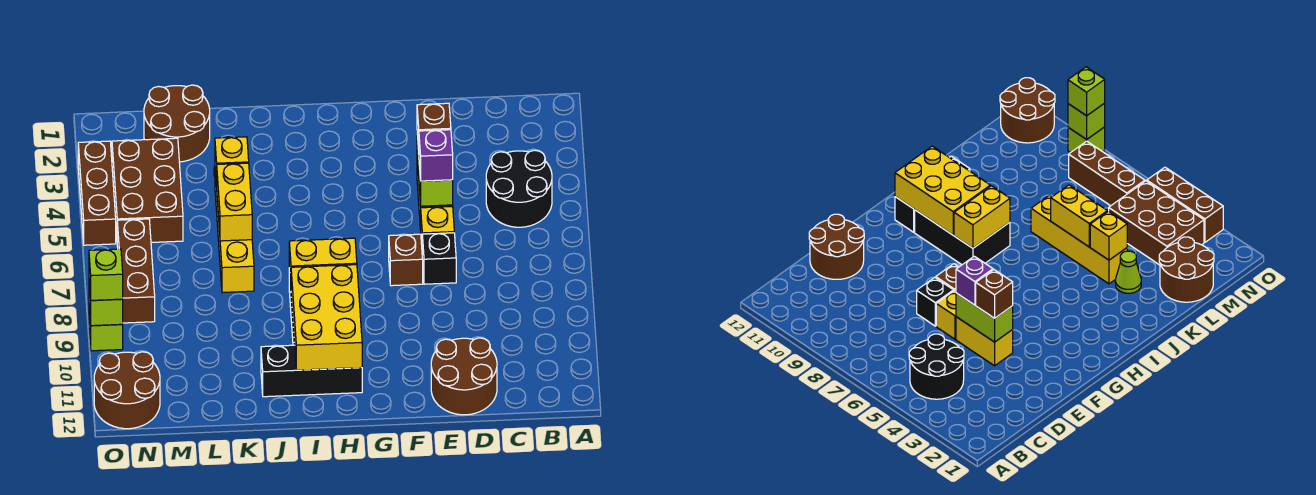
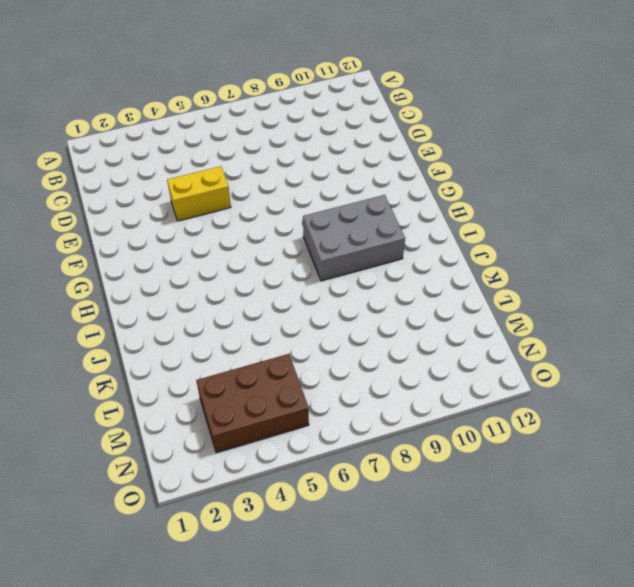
grey brick H8:I10 level 1 -> black brick H8:I10 level 1
none -> black round brick B4:C5 level 1
none -> brown round brick D11:E12 level 1
none -> yellow brick E6 level 1

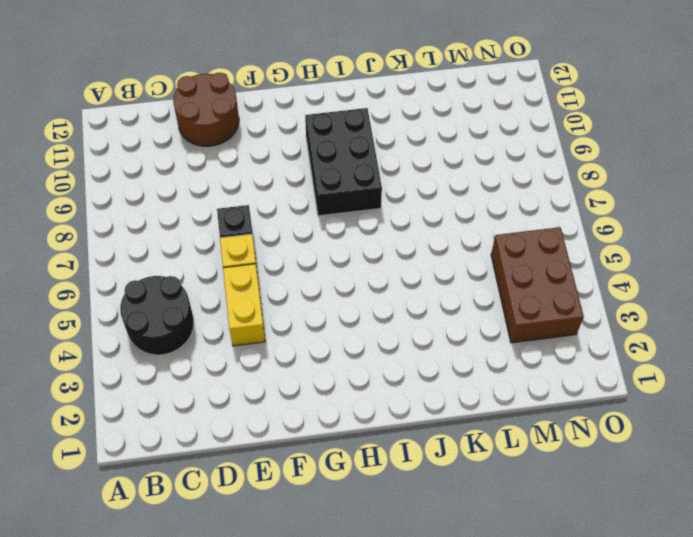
none -> brown brick F7 level 1
none -> black brick H11:J11 level 1
none -> lime cone K3 level 1

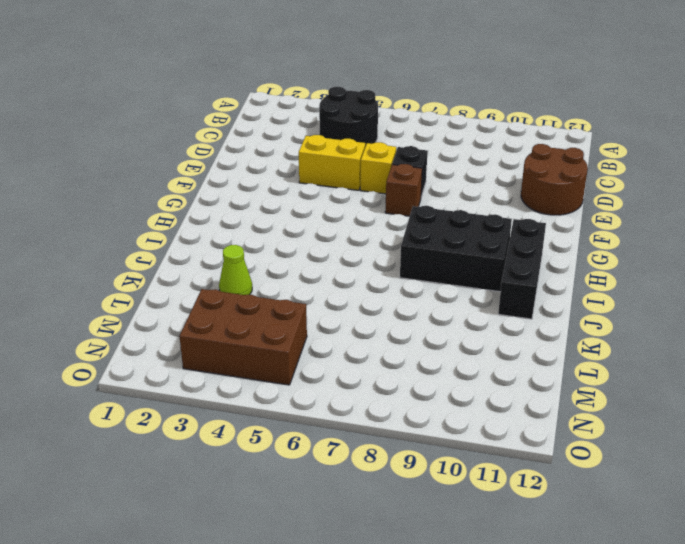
none -> yellow brick K4:K7 level 1
none -> brown round brick L1:M2 level 1
none -> brown brick N6:N8 level 1

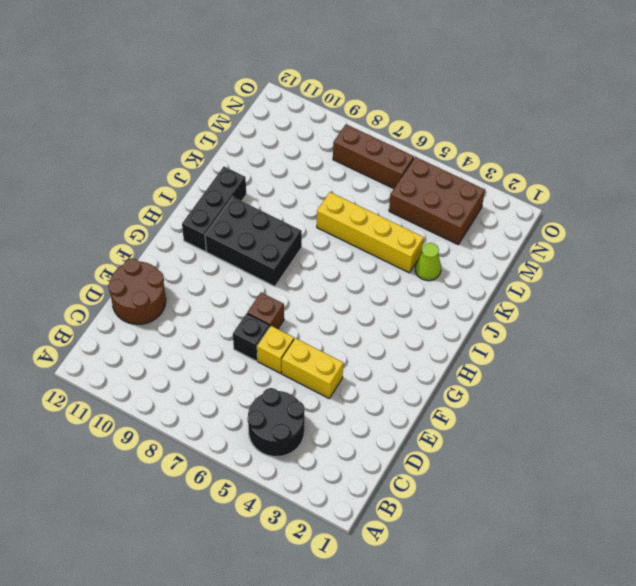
none -> brown round brick L1:M2 level 1
none -> brown round brick N11:O12 level 1
none -> brown brick O3:O5 level 1

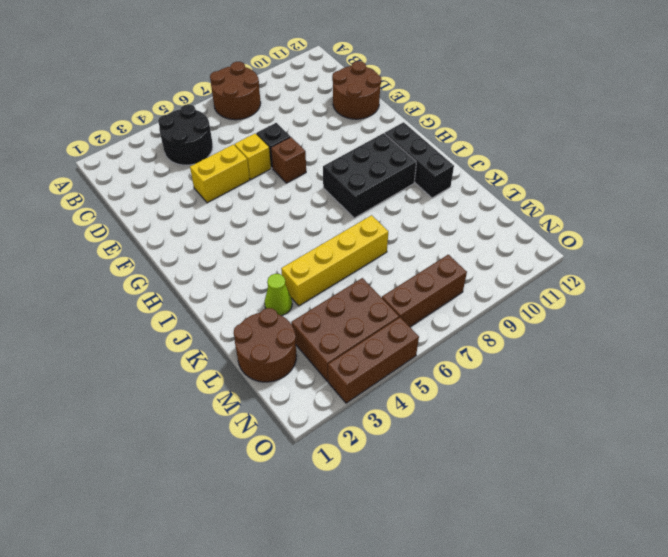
brown round brick A7:B8 level 1 -> brown round brick N11:O12 level 1
none -> lime brick O9 level 1
none -> lime brick E4:E5 level 2
none -> yellow brick H8:I8 level 2

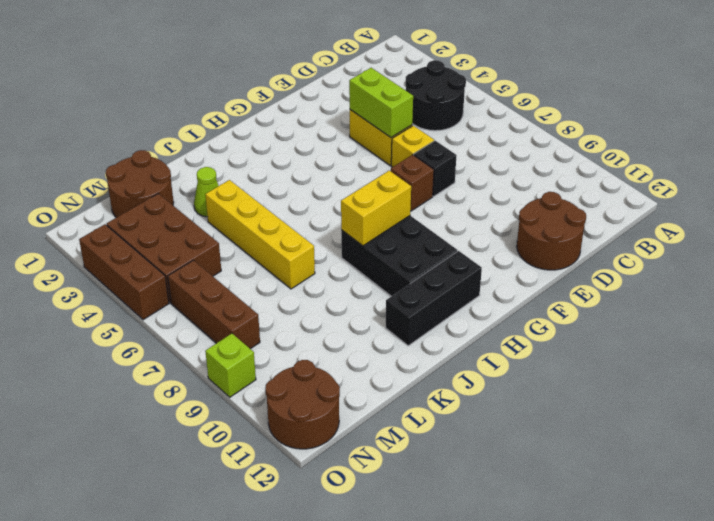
none -> yellow brick H9:I11 level 2
none -> yellow brick K4 level 2
none -> yellow brick K5:K6 level 2

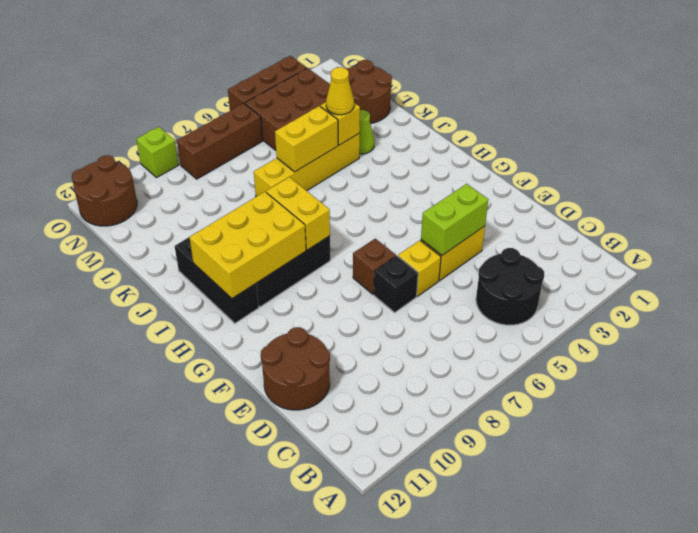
yellow cone K4 level 3 -> none
none -> lime brick O9 level 2
none -> brown brick E4 level 3
none -> purple brick E5 level 3

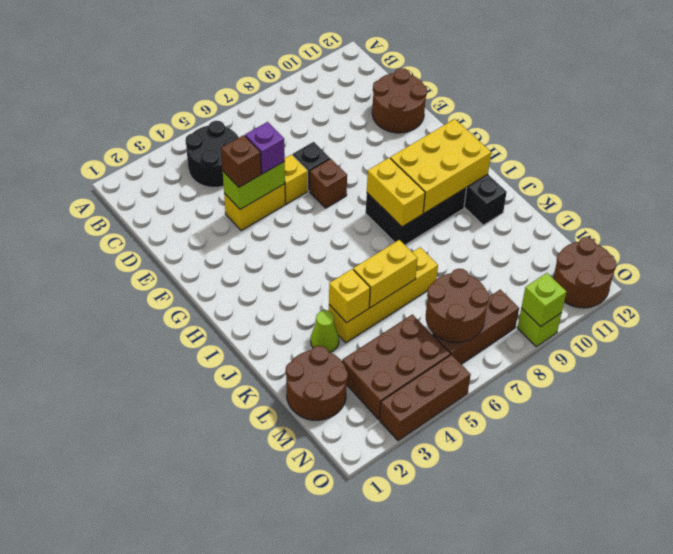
brown round brick M6:N7 level 2 -> none
none -> lime brick O9 level 3

